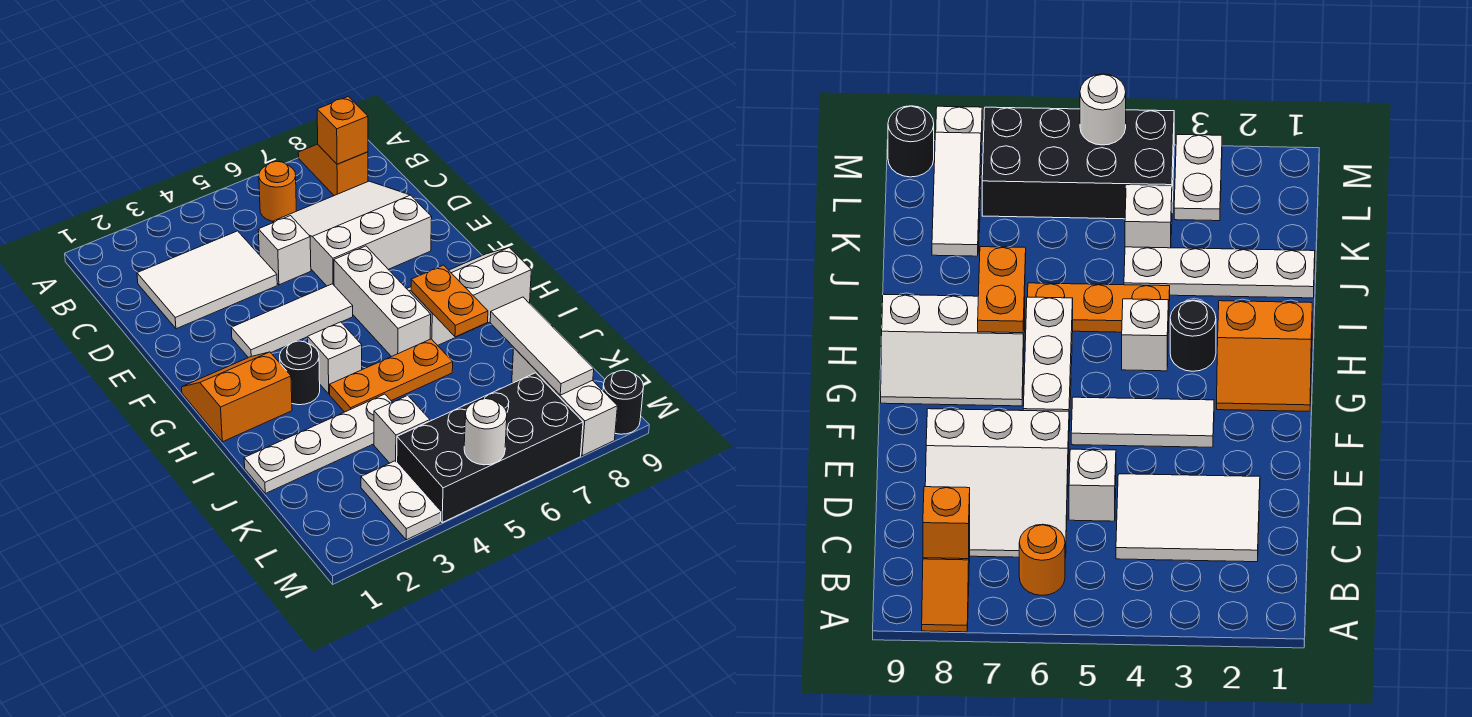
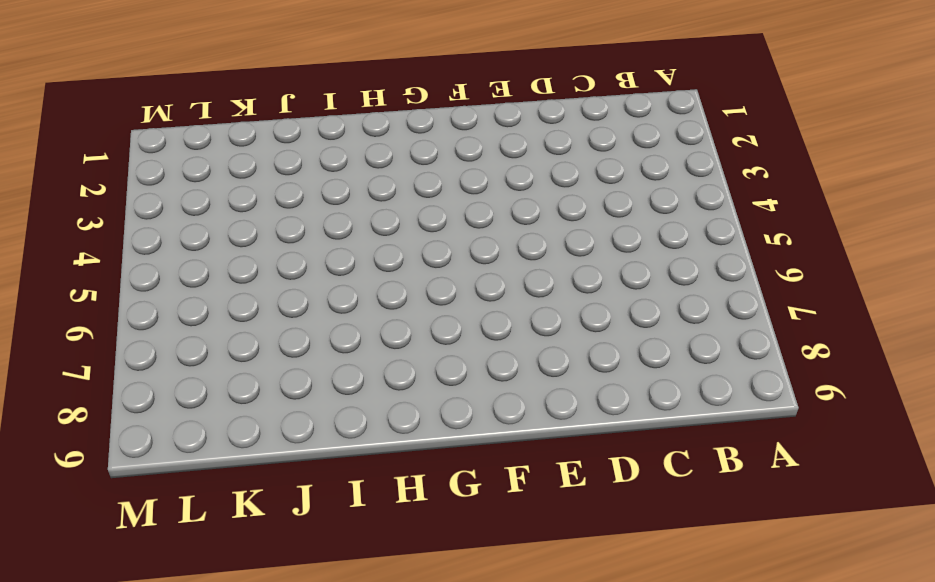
none -> orange slope A8:B8 level 1 top B
none -> orange round brick B6 level 1
none -> white tile C2:D4 level 1

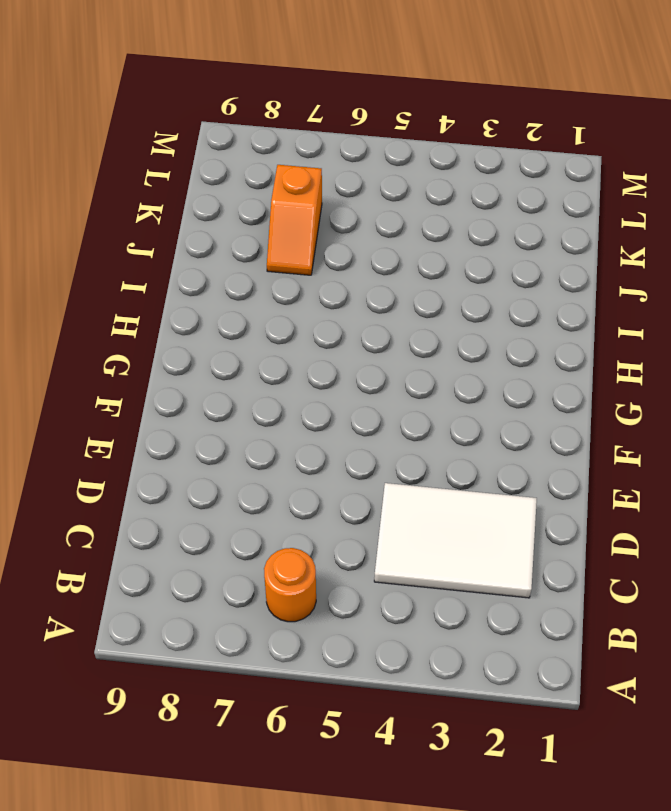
orange slope J7:K7 level 1 top K -> orange slope A8:B8 level 1 top B
none -> white slope C6:E8 level 1 top E
none -> white brick D5 level 1
none -> white tile F3:F5 level 1

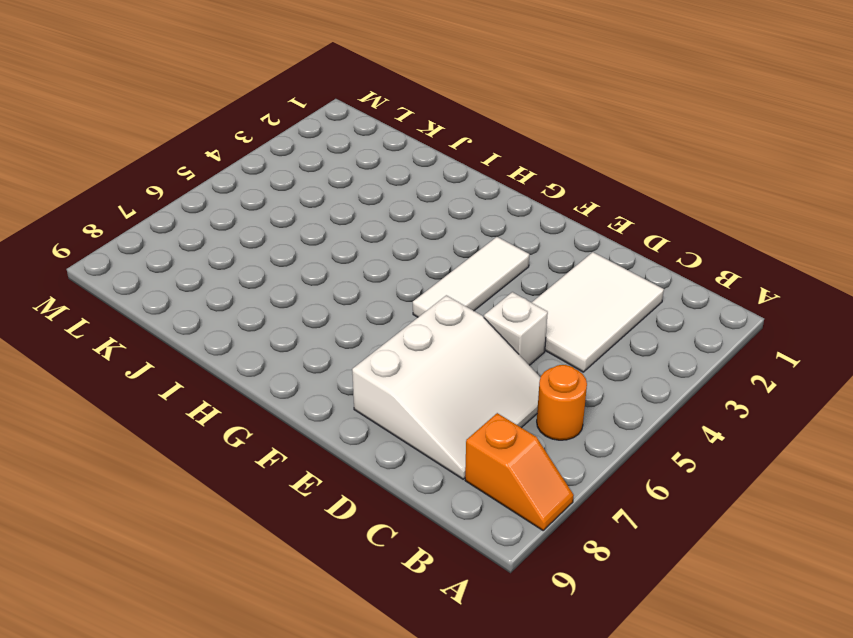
none -> white brick F6:H6 level 1
none -> orange slope G1:H2 level 1 top H
none -> white slope G7:H9 level 1 top H

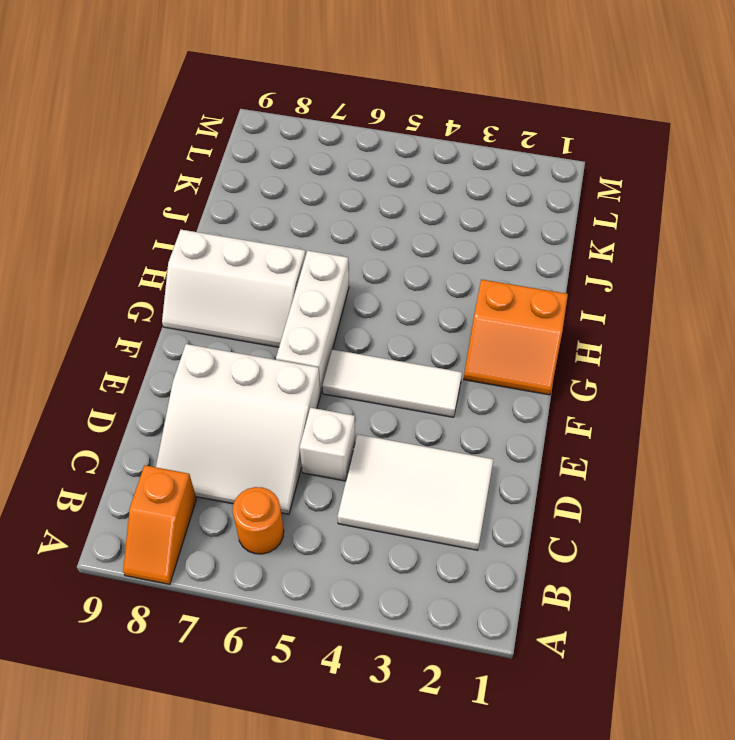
none -> black round brick H3 level 1
none -> white brick H4 level 1
none -> orange plate I4:I6 level 1

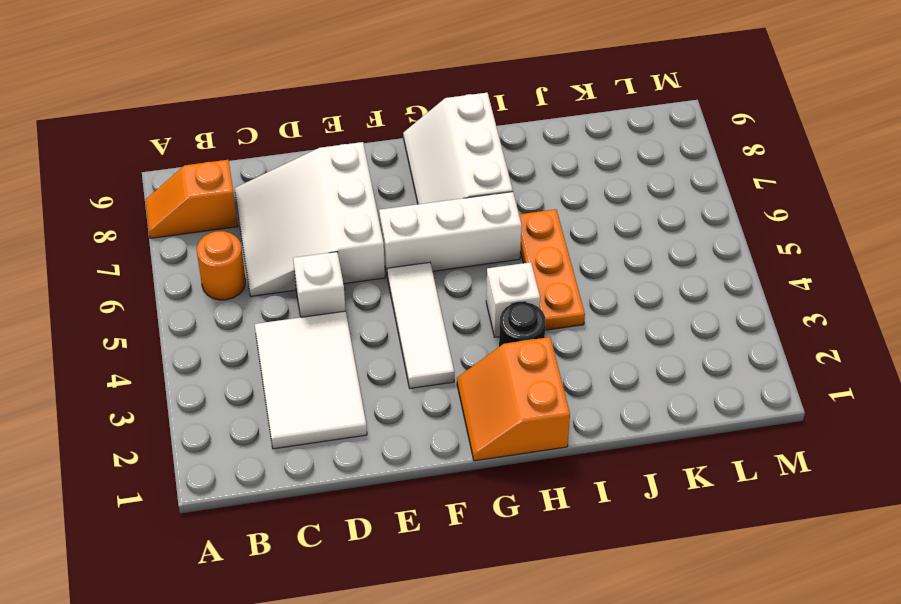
none -> white plate J1:J4 level 1
none -> white brick K4 level 1
none -> white brick K8:M8 level 1

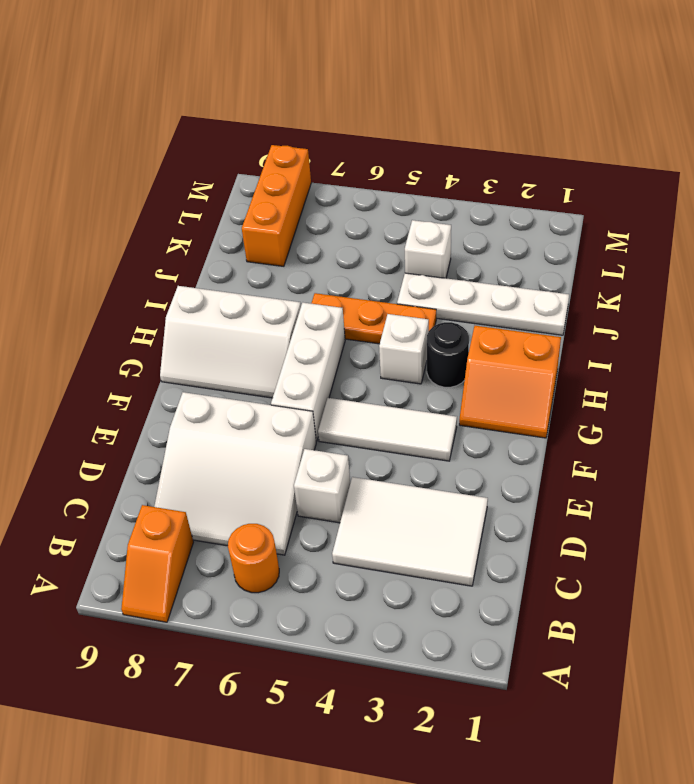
orange brick K8:M8 level 1 -> white brick K8:M8 level 1
none -> white plate L3:M3 level 1
none -> black brick L4:M7 level 1
none -> black round brick M9 level 1

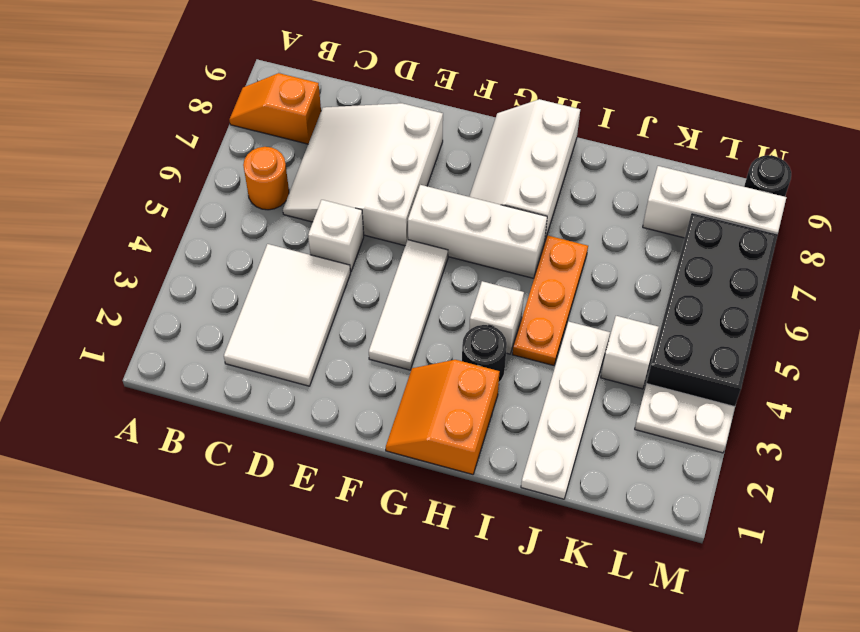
none -> orange brick B8 level 2
none -> orange plate H7:I7 level 2
none -> white tile J8:L8 level 2

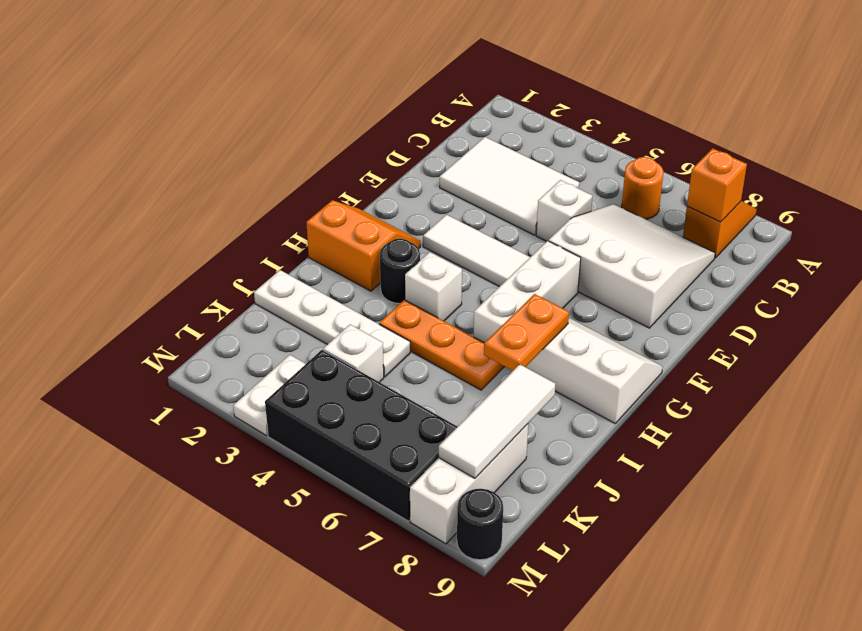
none -> white round brick M5 level 2

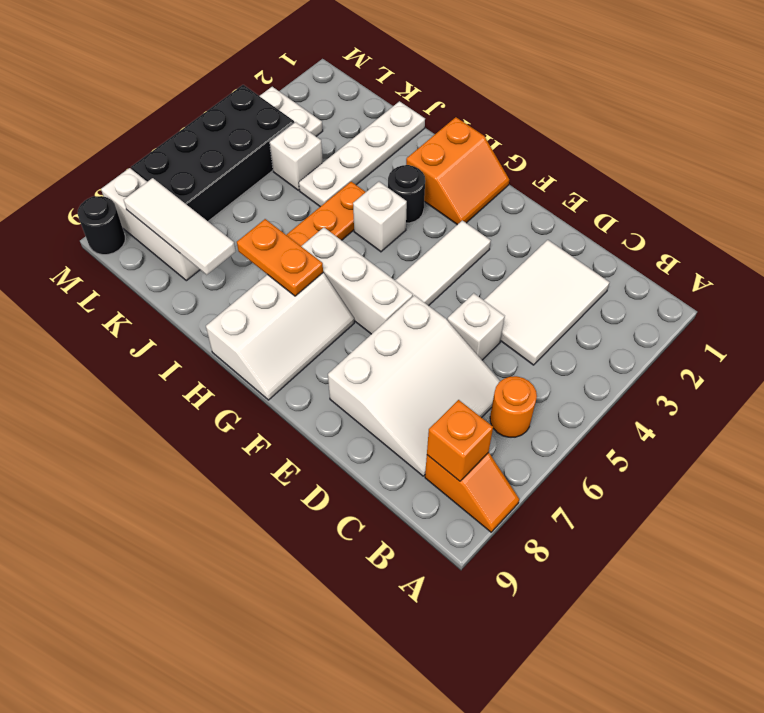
none -> white round brick M5 level 2

